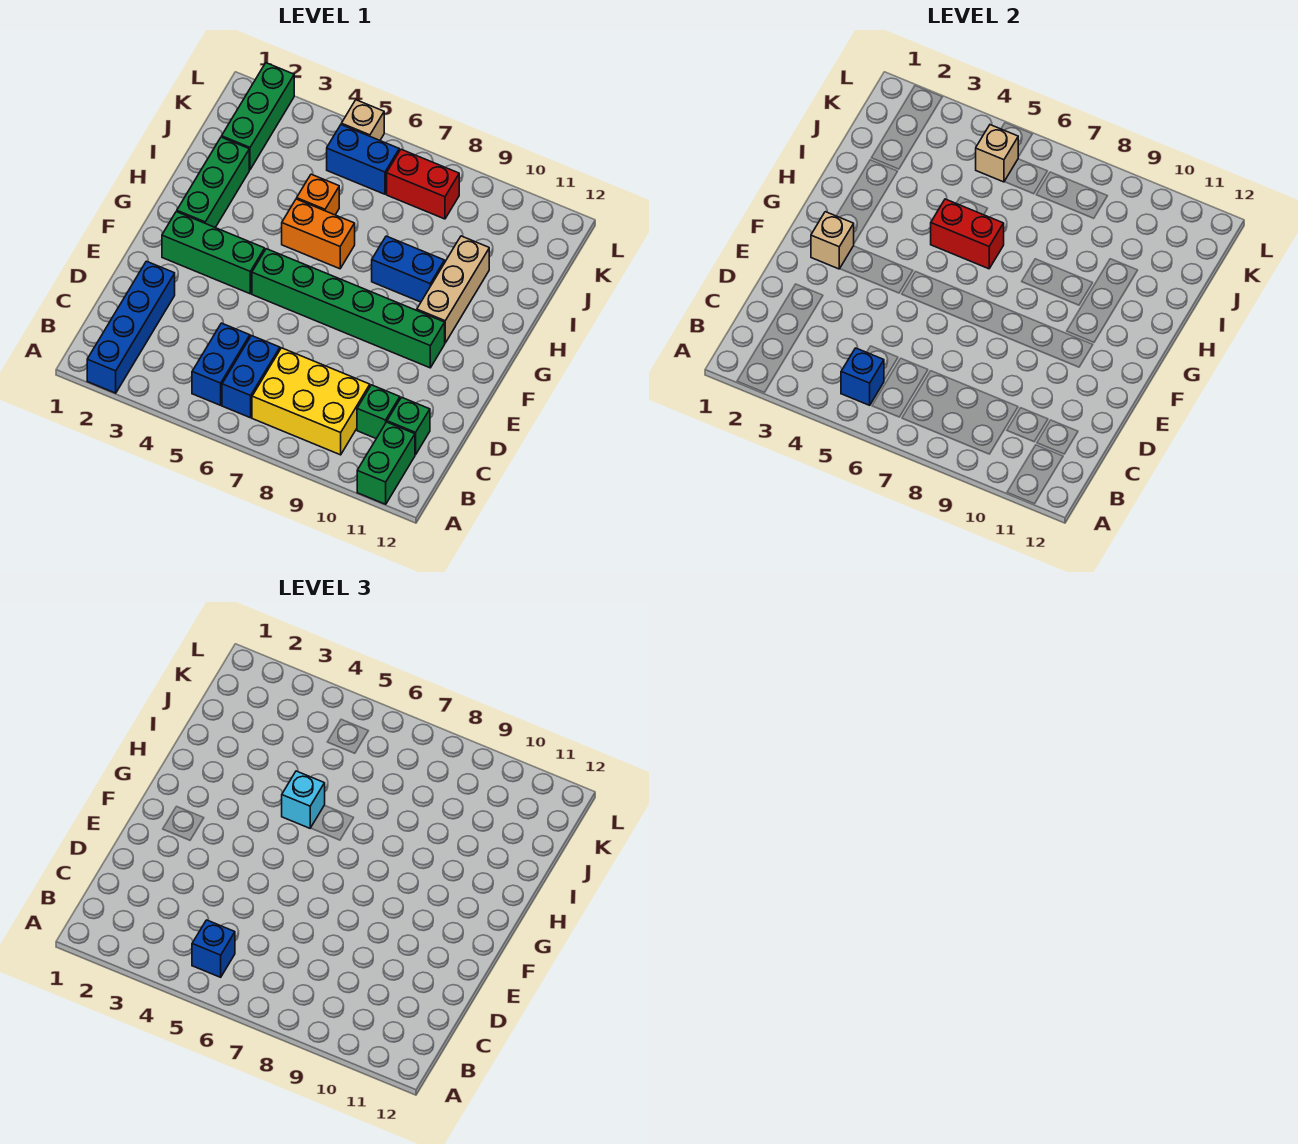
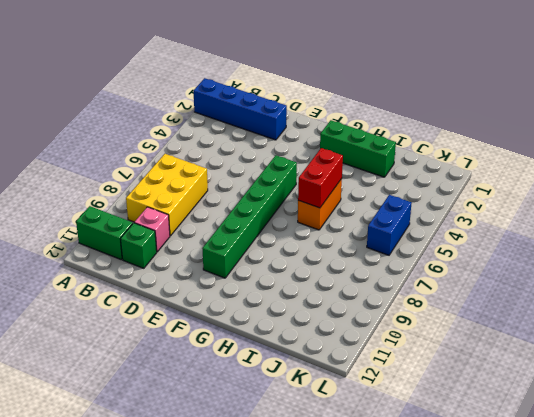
pink brick C10 level 1 -> green brick C10 level 1
none -> blue brick B5:C5 level 1
none -> blue brick B6:C6 level 1
none -> green brick F2:F4 level 1

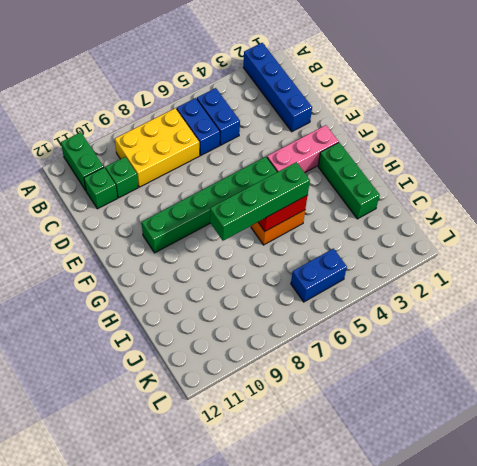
pink brick F2:F4 level 1 -> green brick F2:F4 level 1
green brick H5:H8 level 3 -> cyan brick H5 level 3
none -> tan brick G10:I10 level 1
none -> blue brick H8:H9 level 1
none -> orange brick I5 level 1

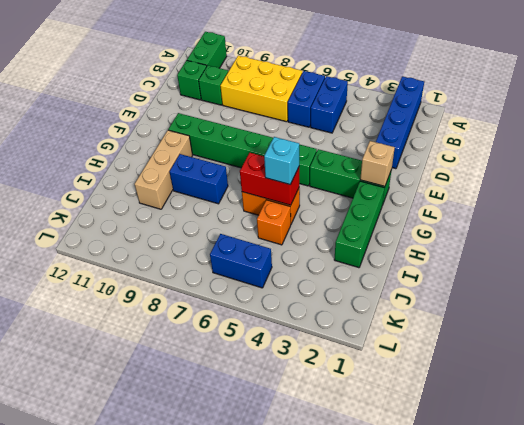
none -> green brick J2:L2 level 1
none -> red brick K7:K8 level 1
none -> tan brick L5 level 1

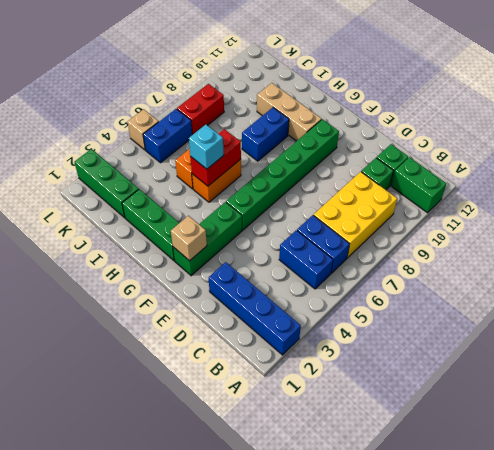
none -> blue brick B5 level 2
none -> tan brick K5 level 2
none -> blue brick B5 level 3

